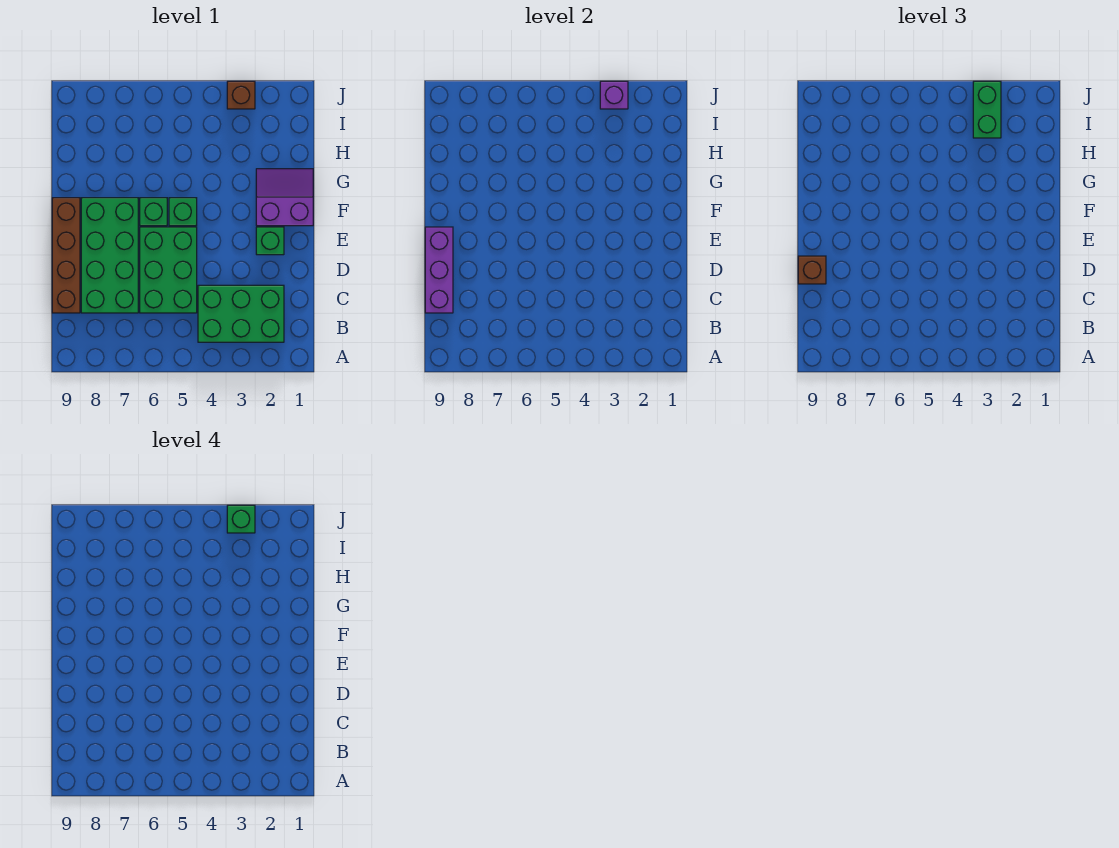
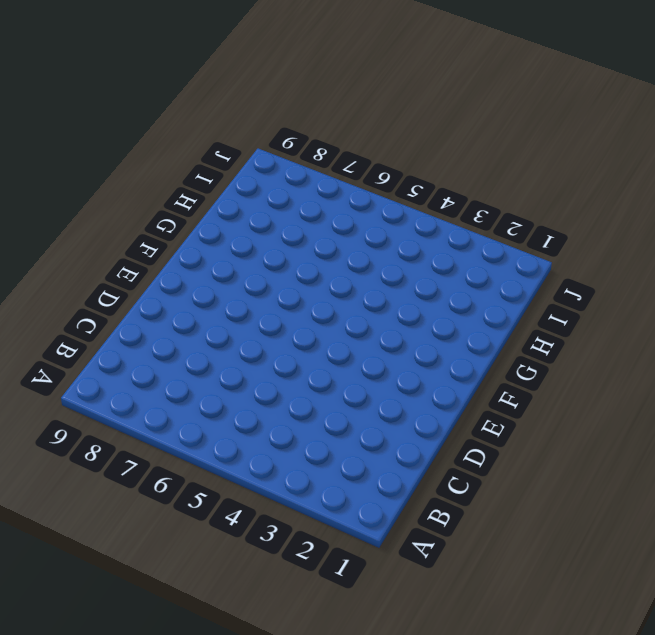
none -> green brick B2:C4 level 1
none -> green brick C5:E6 level 1
none -> green brick C7:F8 level 1

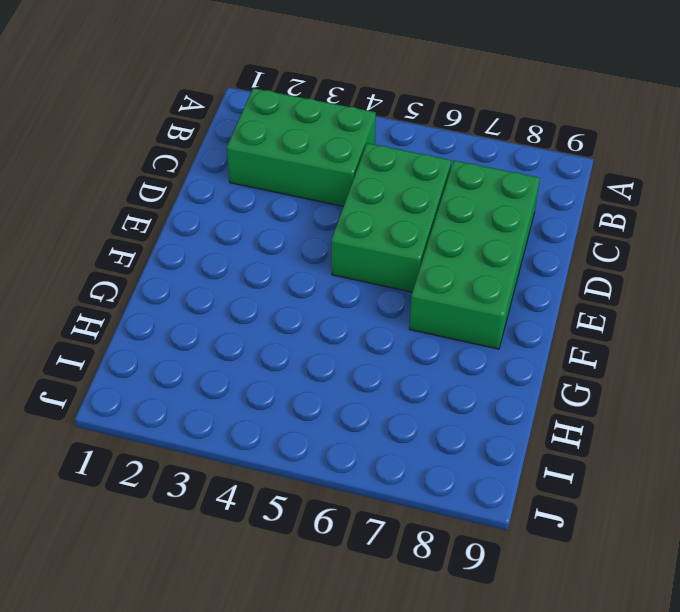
none -> brown brick C9:F9 level 1
none -> green brick E2 level 1
none -> purple slope F1:G2 level 1 top F

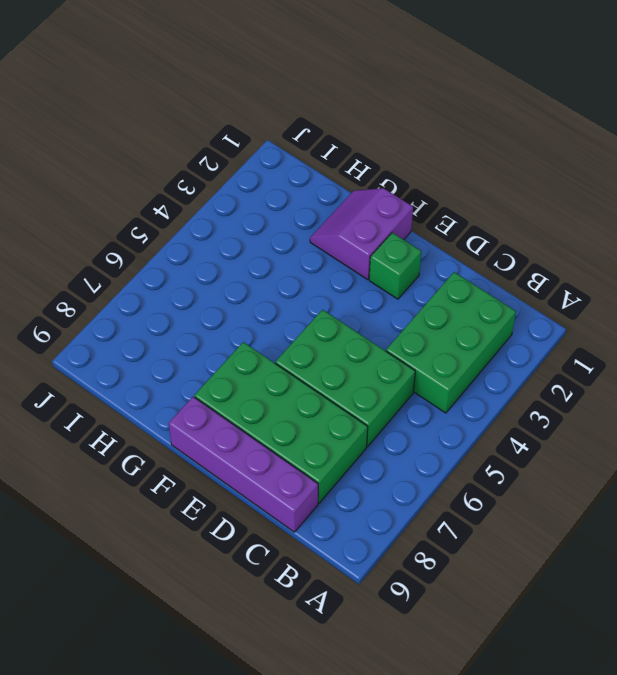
purple brick C9:F9 level 1 -> brown brick C9:F9 level 1
none -> green brick F5 level 1
none -> green brick F6 level 1
none -> brown brick J3 level 1

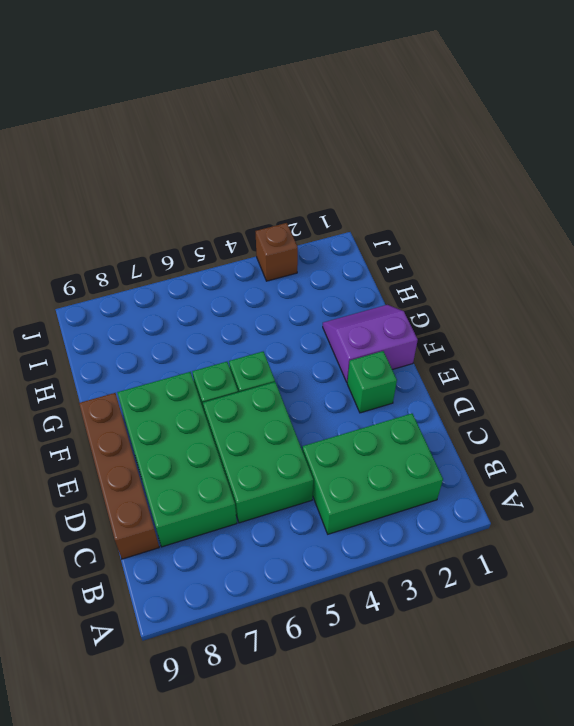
none -> purple brick C9:E9 level 2
none -> purple brick J3 level 2
none -> brown brick D9 level 3

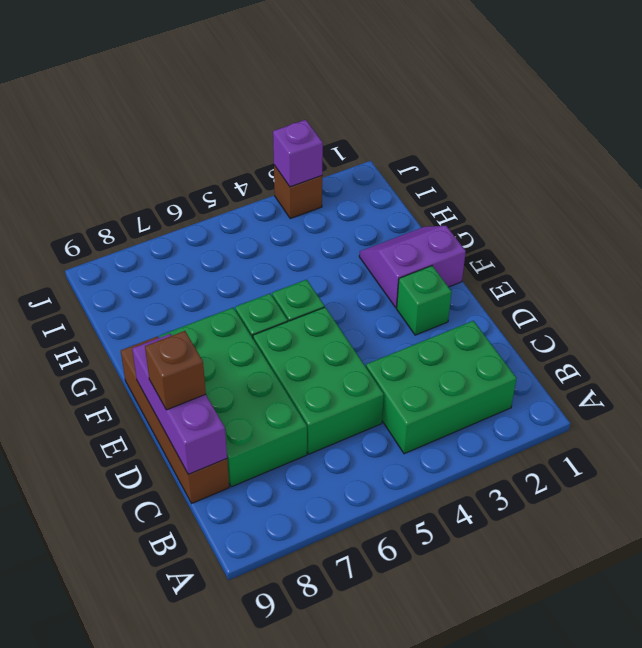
none -> green brick I3:J3 level 3
none -> green brick J3 level 4

